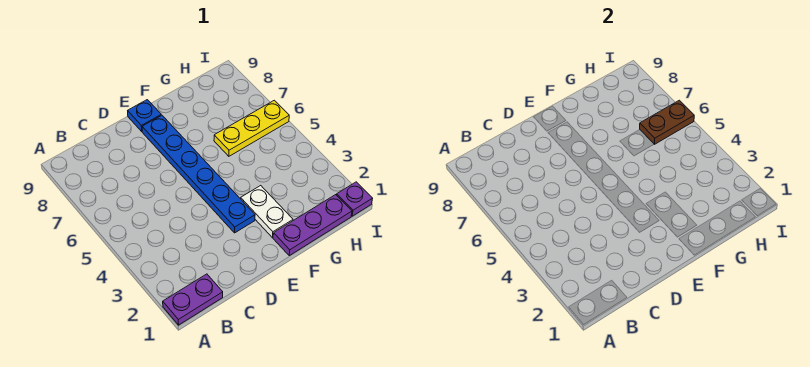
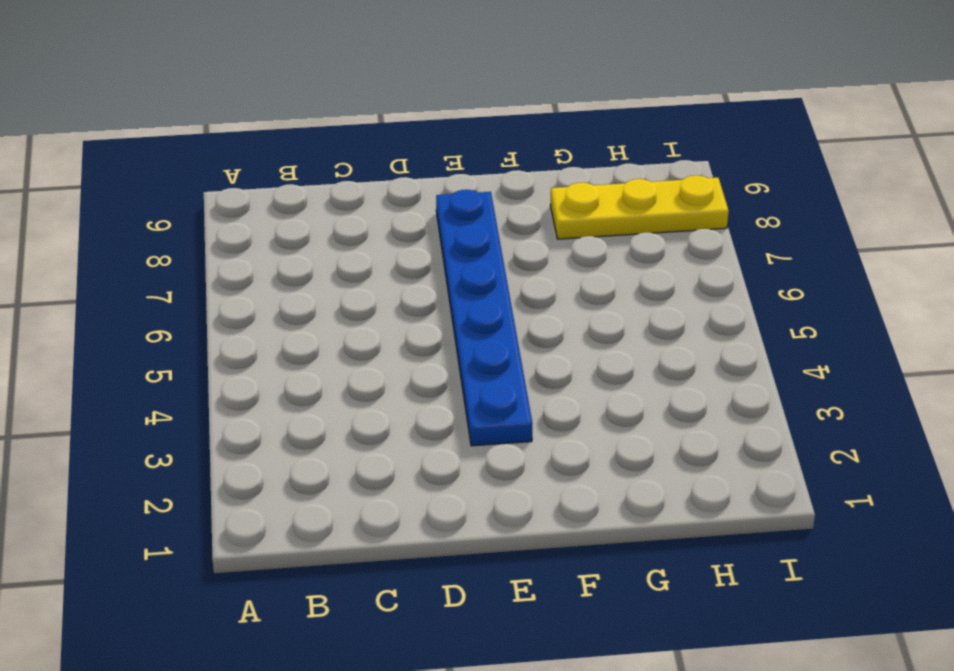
yellow plate G8:I8 level 1 -> yellow plate G6:I6 level 1
none -> purple plate A1:B1 level 1
none -> blue plate E9 level 1

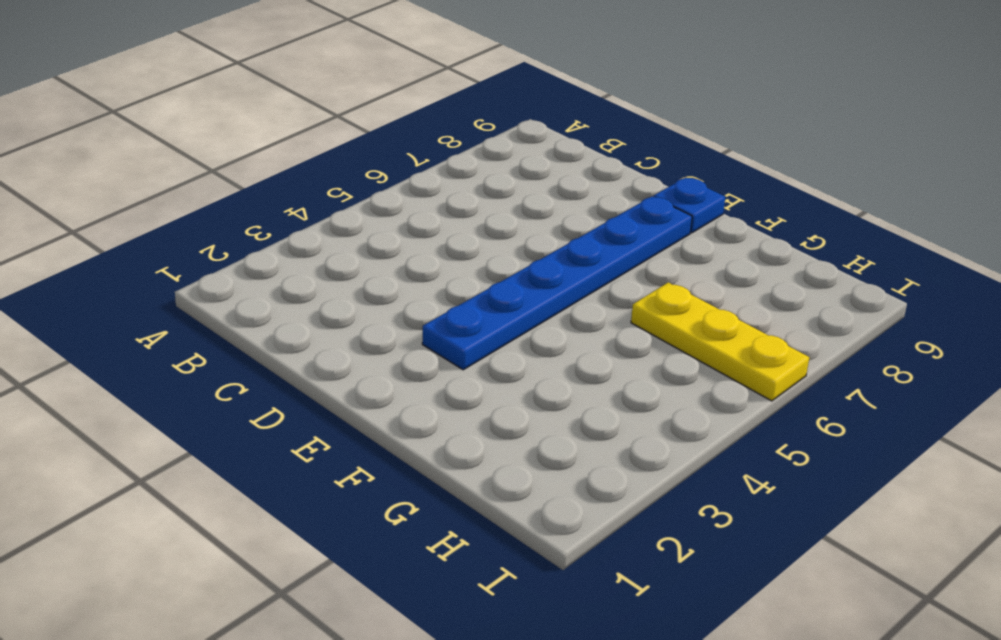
none -> purple plate A1:B1 level 1
none -> purple plate F1:H1 level 1

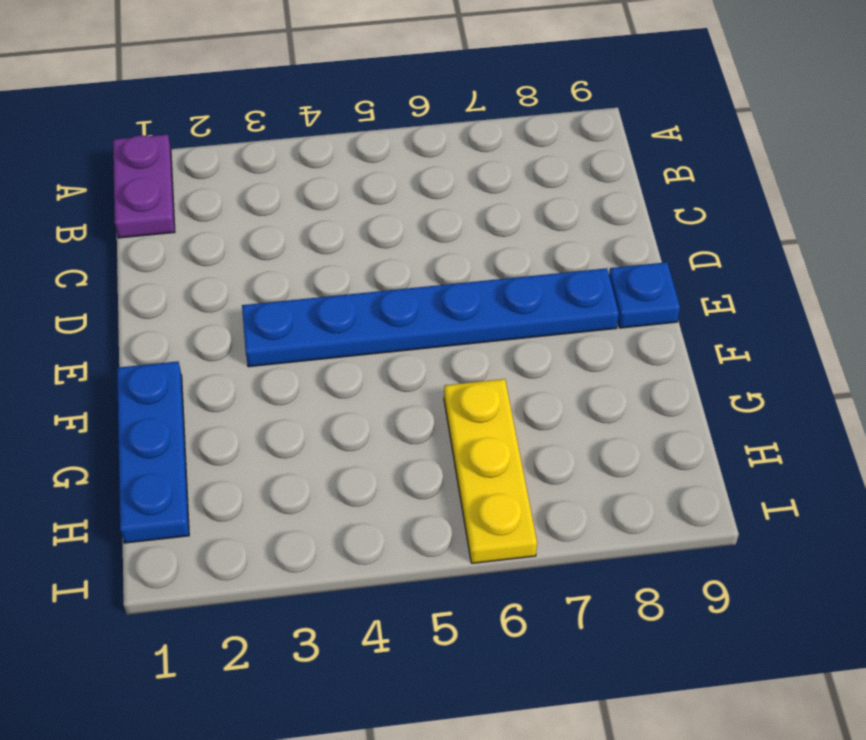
blue plate F1:H1 level 1 -> purple plate F1:H1 level 1
none -> white plate F2:F3 level 1
none -> purple plate I1 level 1

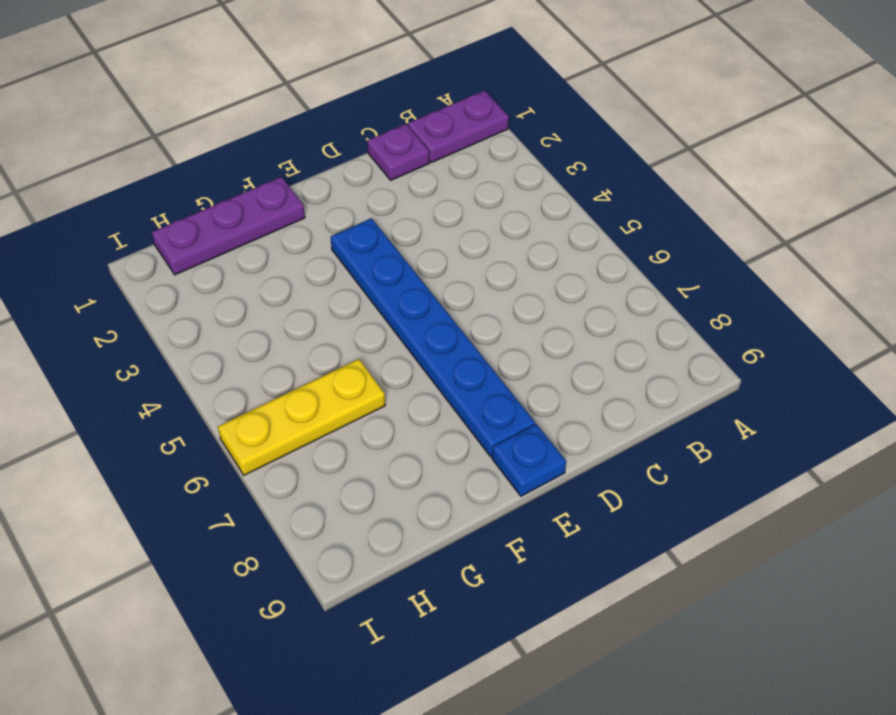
purple plate C1 level 1 -> purple plate I1 level 1
none -> white plate F2:F3 level 1
none -> brown plate H6:I6 level 2

